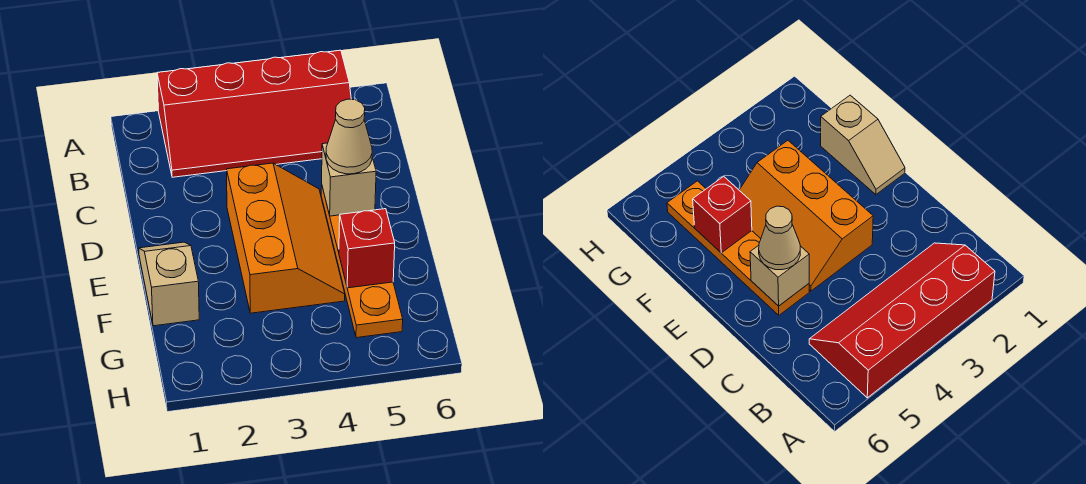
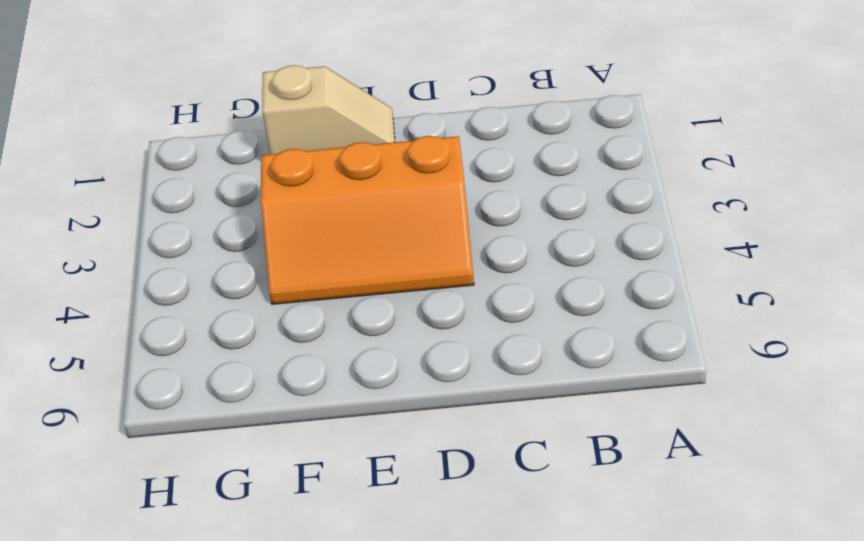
none -> red slope A2:B5 level 1 top A
none -> orange plate D5:G5 level 1

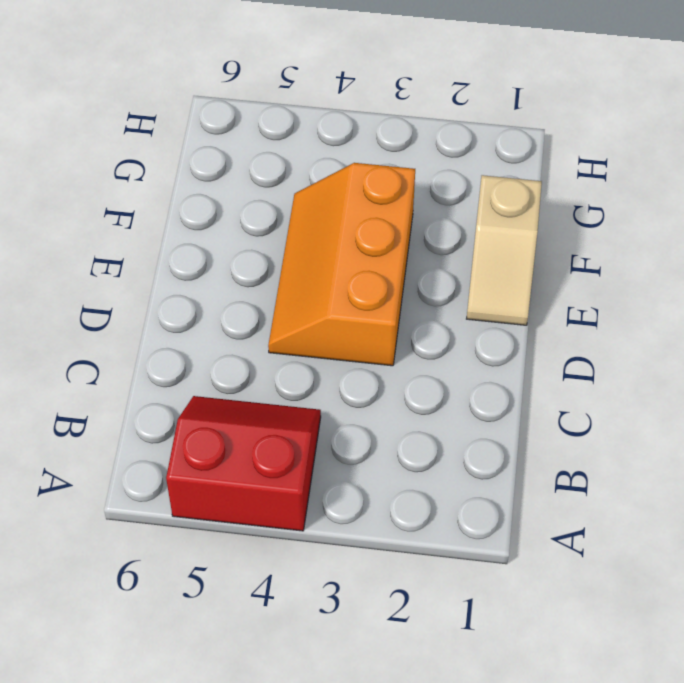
red slope A4:B5 level 1 top A -> red slope A2:B5 level 1 top A
none -> orange plate D5:G5 level 1
none -> tan brick D5 level 2

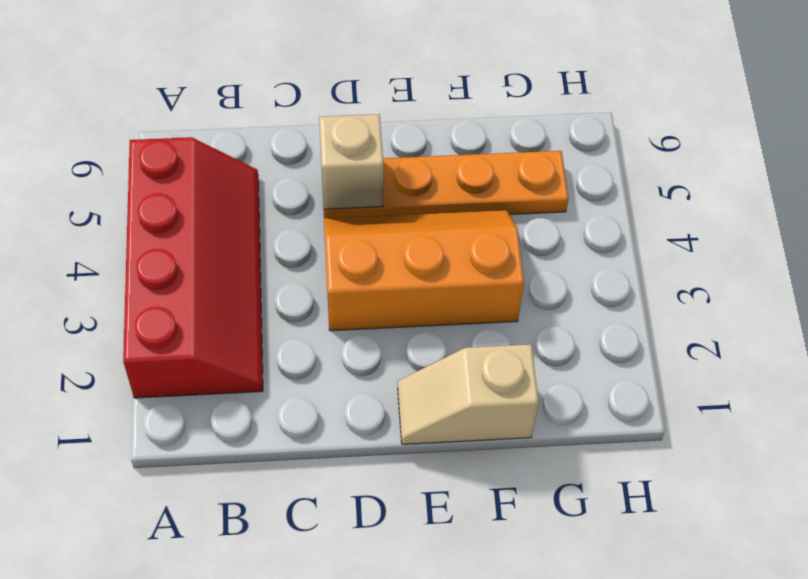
none -> red brick F5 level 2
none -> tan cone D5 level 3

